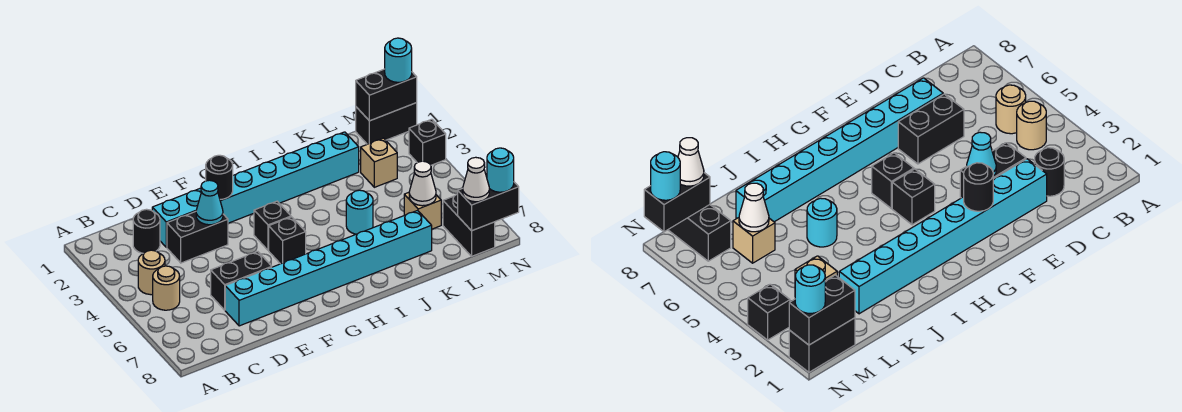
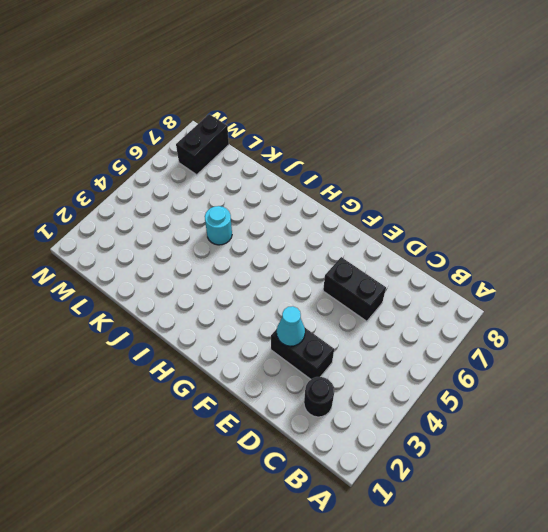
none -> tan round brick B4 level 1
none -> tan round brick B5 level 1
none -> cyan brick D2:K2 level 1

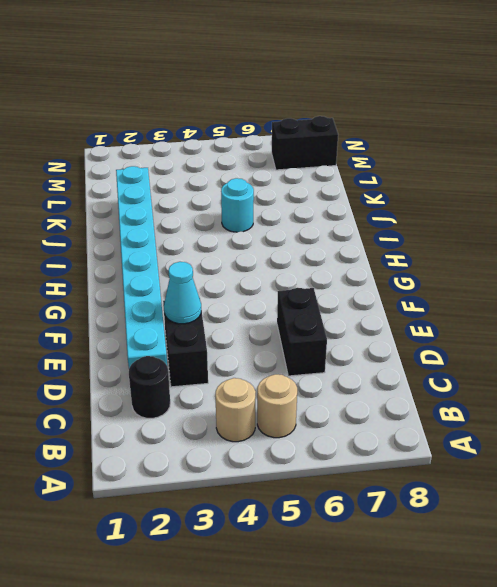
none -> cyan brick D7:K7 level 1
none -> black brick G4 level 1
none -> black brick G5 level 1

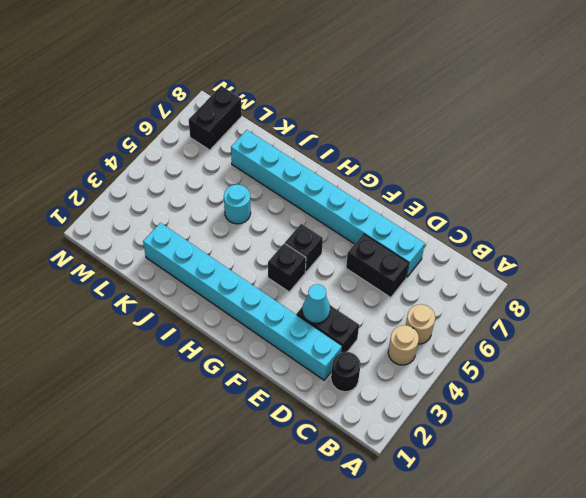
none -> tan brick L3 level 1
none -> tan brick L6 level 1
none -> black brick M1:N1 level 1

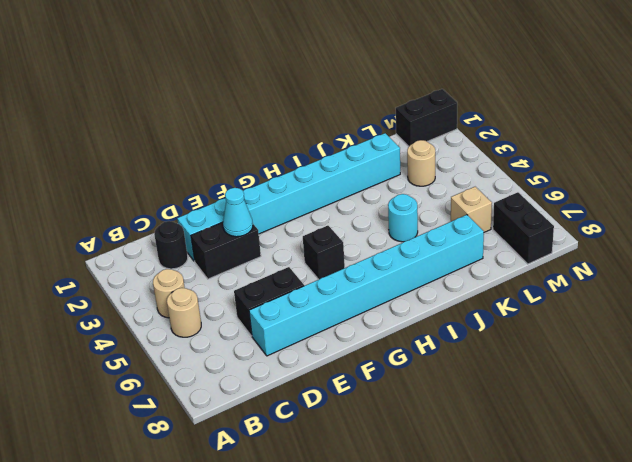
tan round brick L3 level 1 -> tan brick L3 level 1
none -> black brick G4 level 1
none -> black brick N3 level 1
none -> black round brick F2 level 2

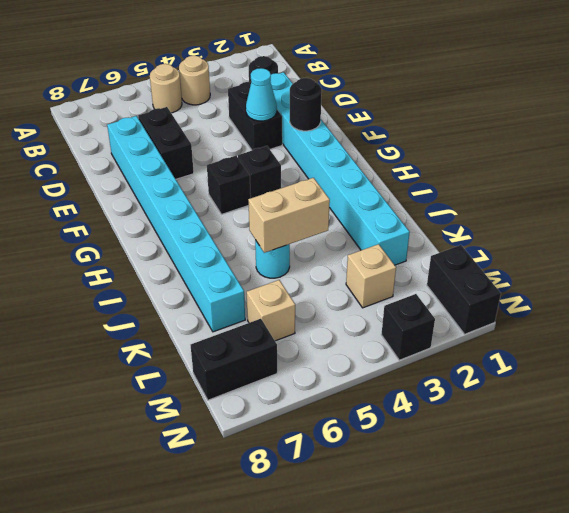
tan brick J4:J5 level 2 -> none
none -> white cone L6 level 2
none -> black brick M1:N1 level 2
none -> black brick M8:N8 level 2

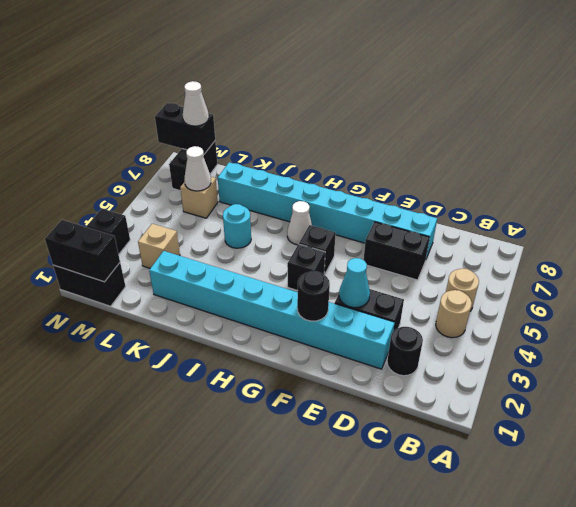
white cone H6 level 1 -> none
none -> cyan round brick N1 level 3
none -> cyan round brick N8 level 3

